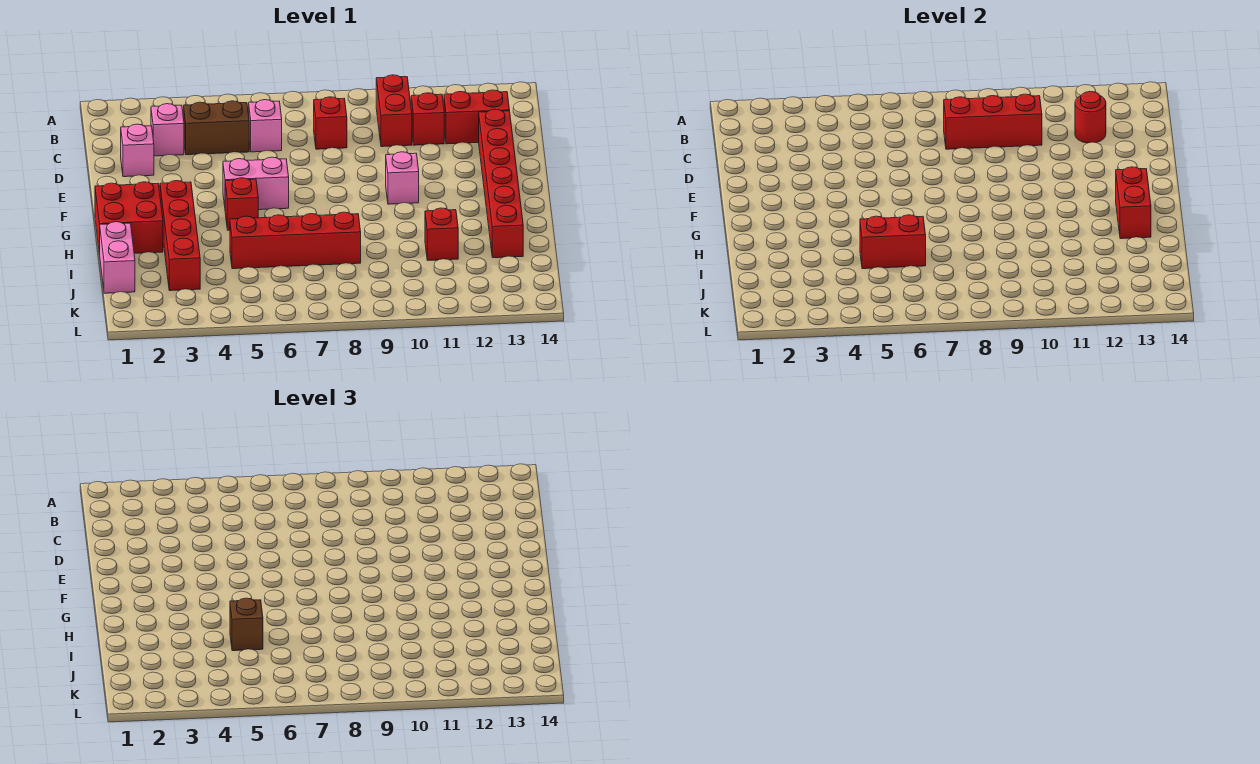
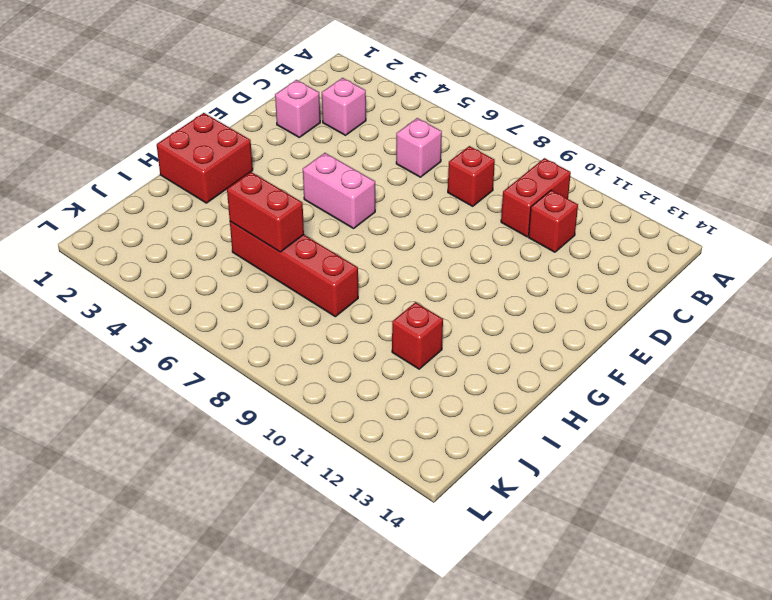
none -> brown brick C4:C5 level 1
none -> red brick C12:C13 level 1
none -> red brick D13:I13 level 1

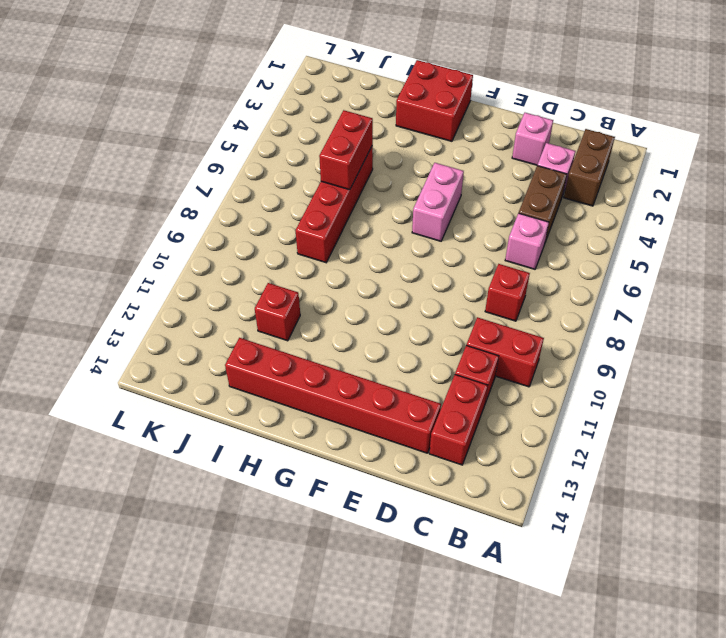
brown brick B2:B3 level 1 -> none
none -> pink brick F10 level 1
none -> red brick G3:J3 level 1
none -> red brick G5 level 1

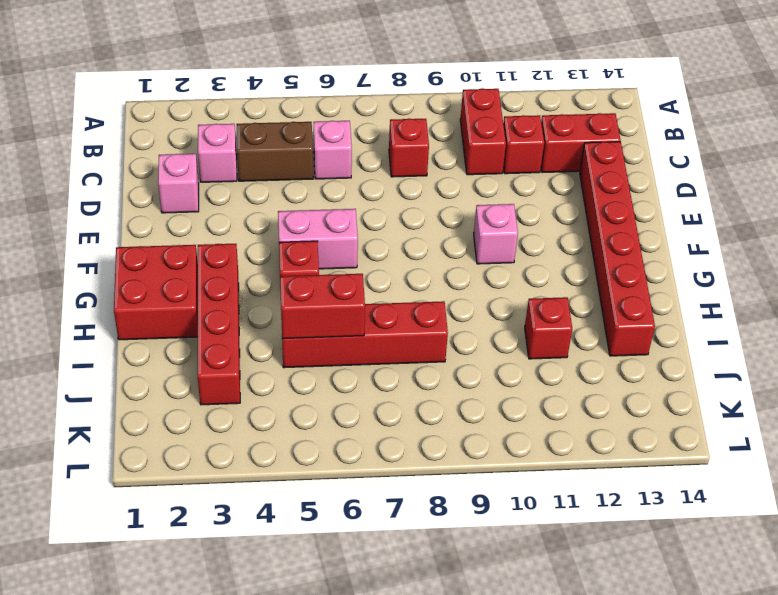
none -> pink brick I1:J1 level 1
none -> red brick C8:C10 level 2
none -> red round brick C12 level 2

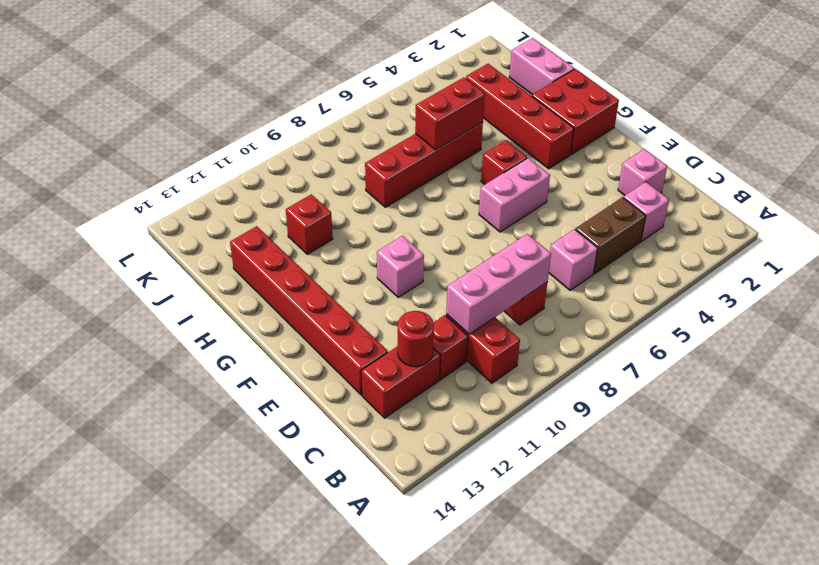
pink brick C8:C10 level 2 -> red brick C8:C10 level 2
none -> red brick G13:H13 level 2
none -> brown brick I5 level 3

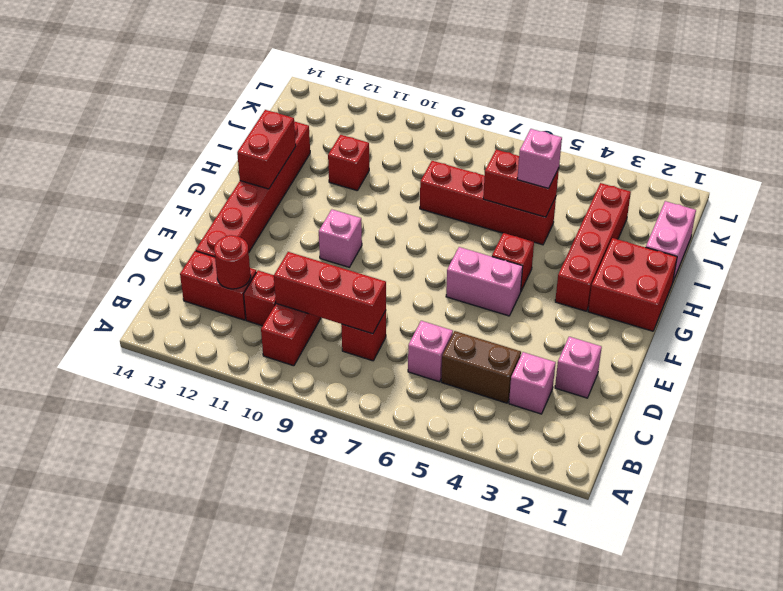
pink brick I5 level 3 -> brown brick I5 level 3

